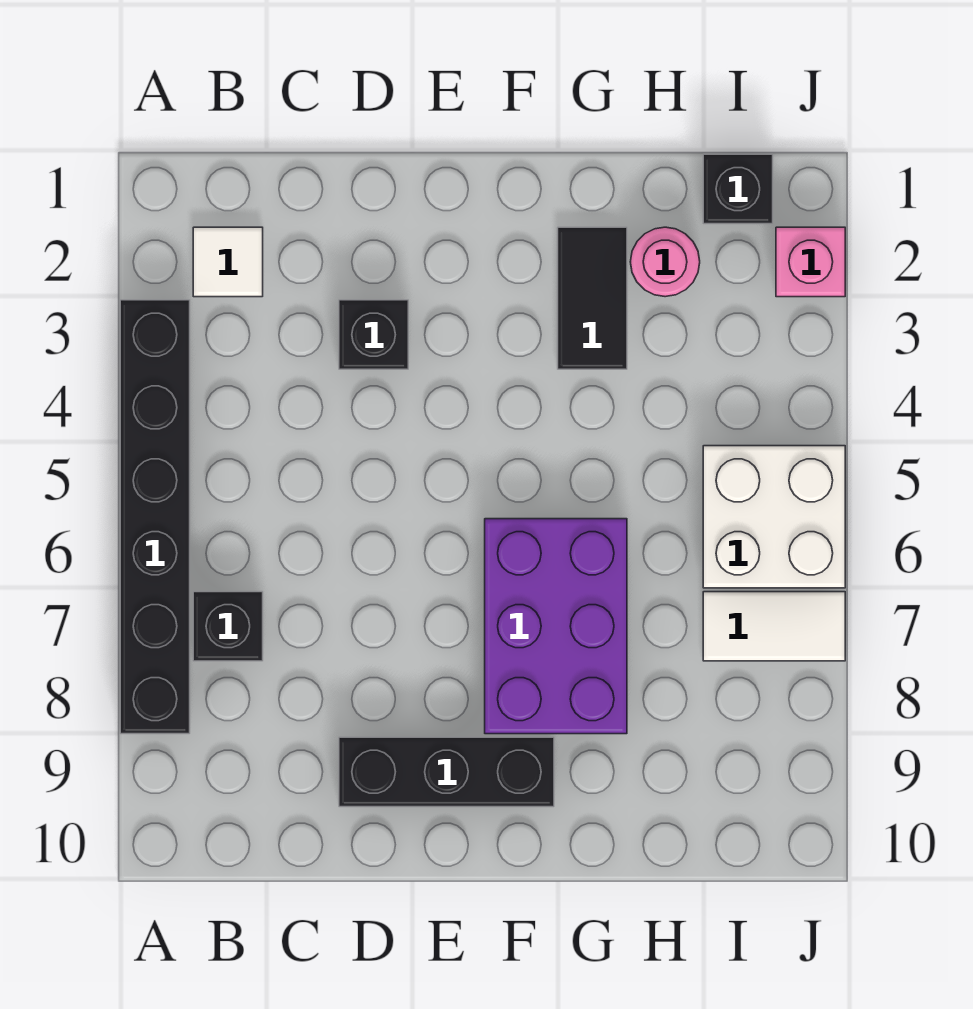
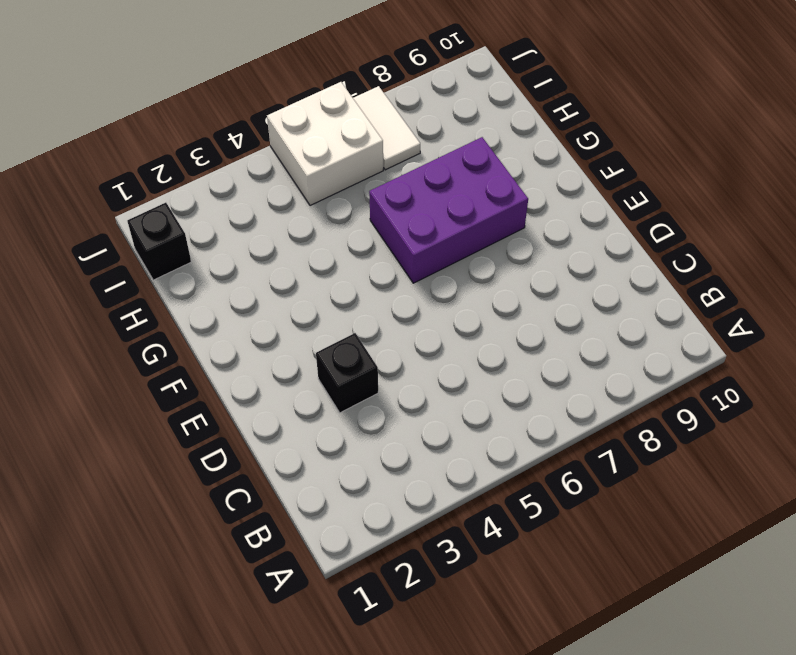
none -> black brick A3:A8 level 1
none -> white tile B2 level 1
none -> black brick B7 level 1

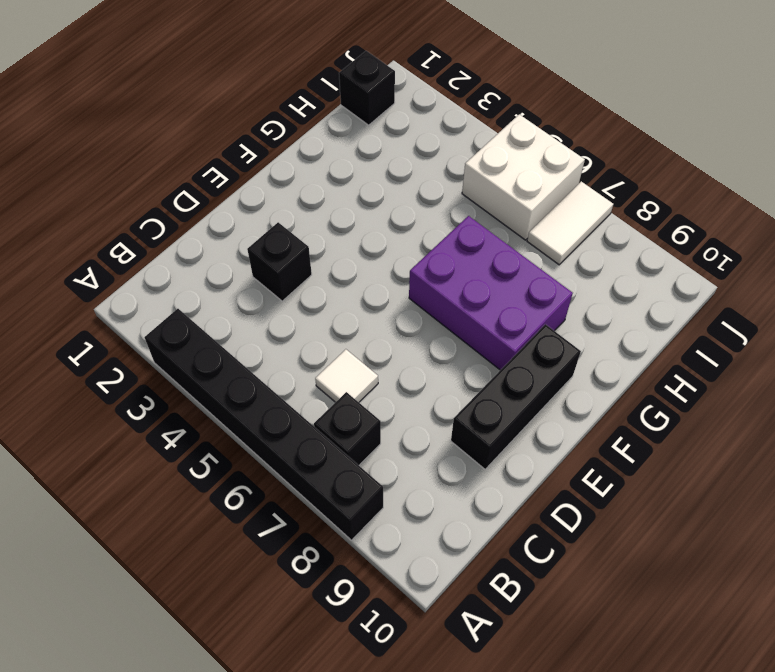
white tile C6 level 1 -> white tile B2 level 1
none -> black tile G2:G3 level 1
none -> pink round brick H2 level 1
none -> pink brick J2 level 1

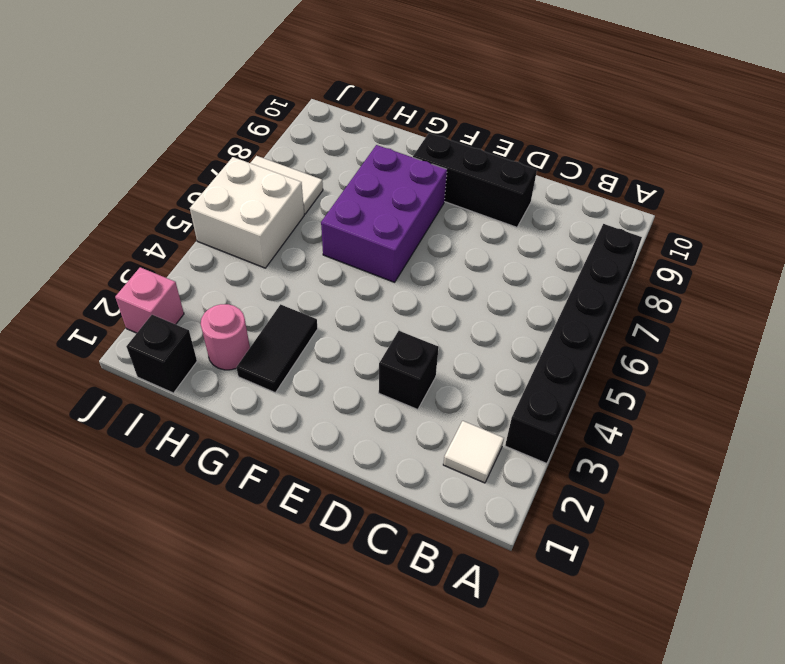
none -> black brick B7 level 1

